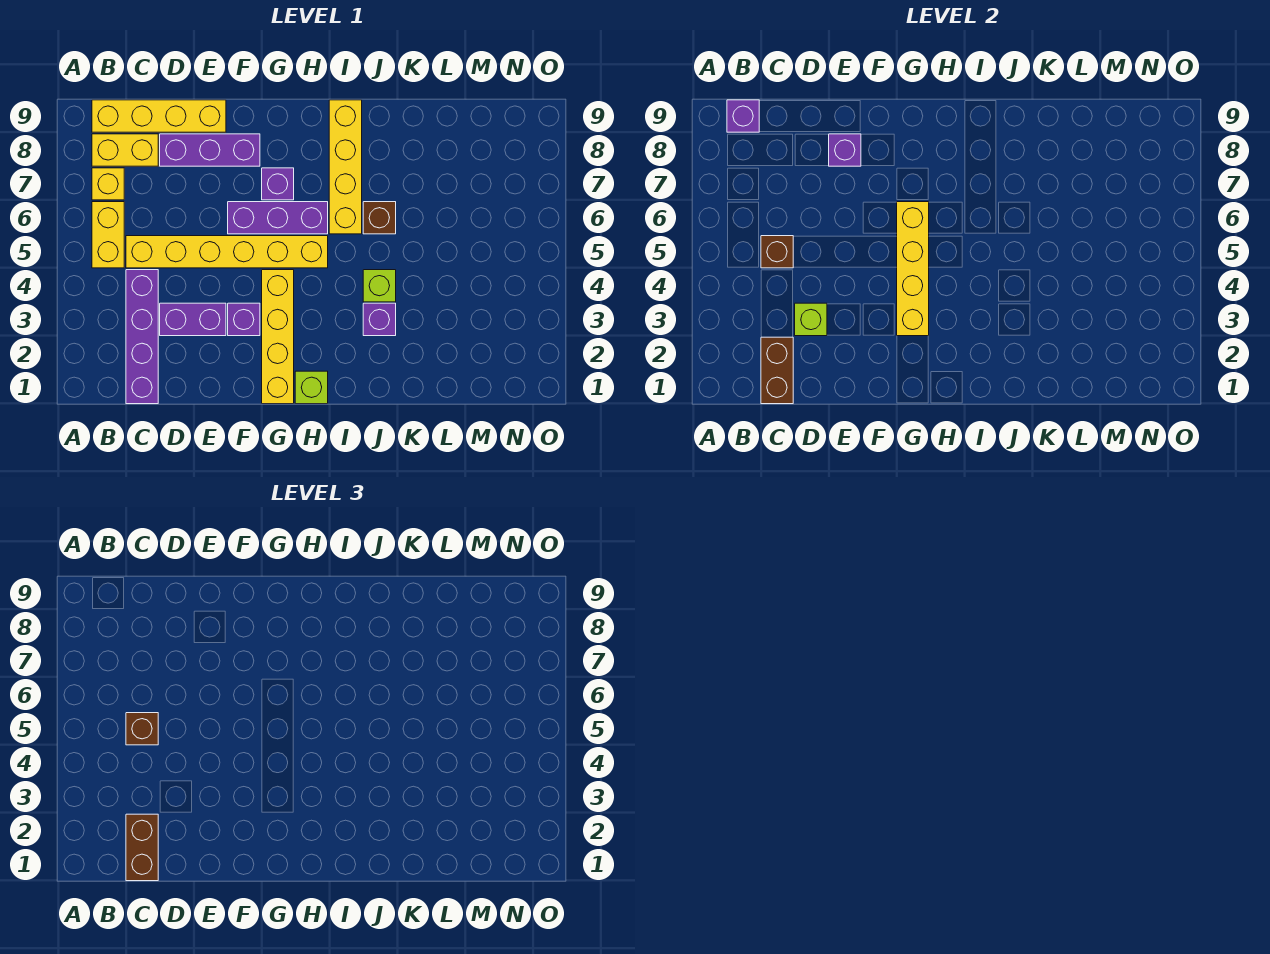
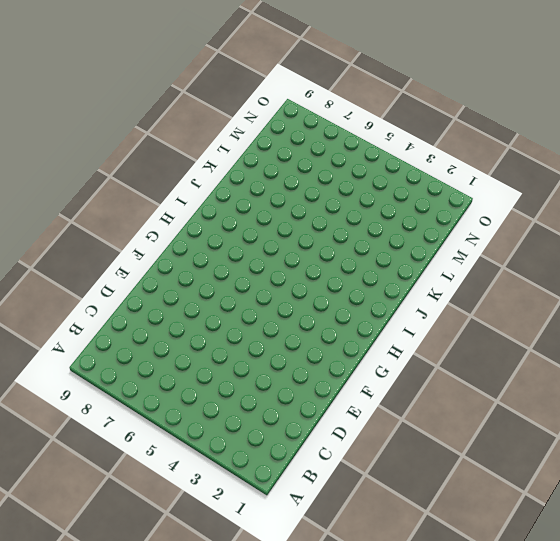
none -> yellow brick B5:B6 level 1
none -> yellow brick B7 level 1
none -> yellow brick B8:C8 level 1

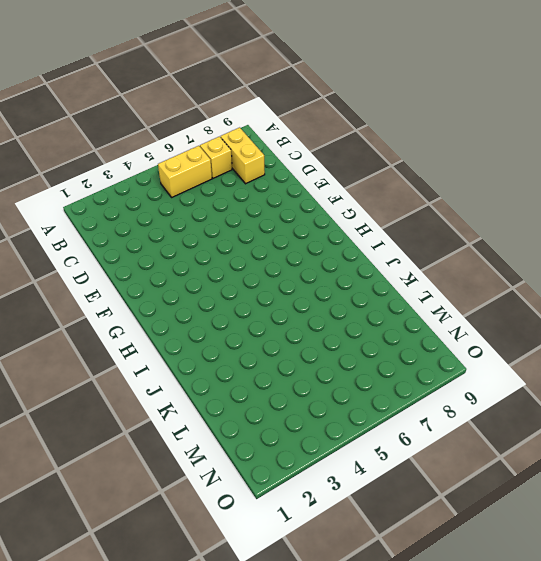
none -> yellow brick B9:E9 level 1
none -> purple brick C1:C4 level 1
none -> yellow brick C5:H5 level 1

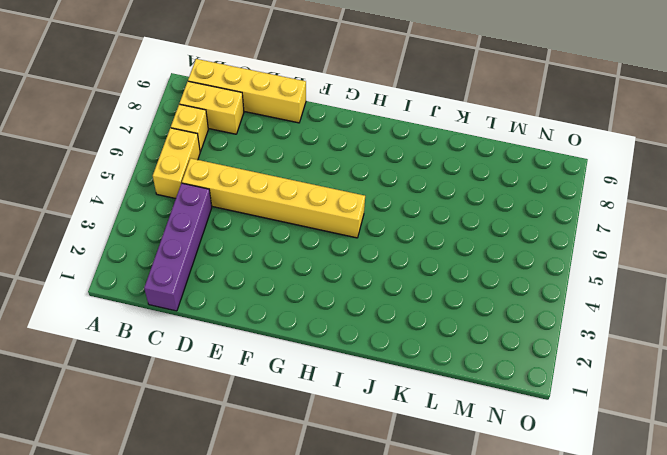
none -> purple brick D3:E3 level 1
none -> purple brick D8:F8 level 1
none -> purple brick F3 level 1

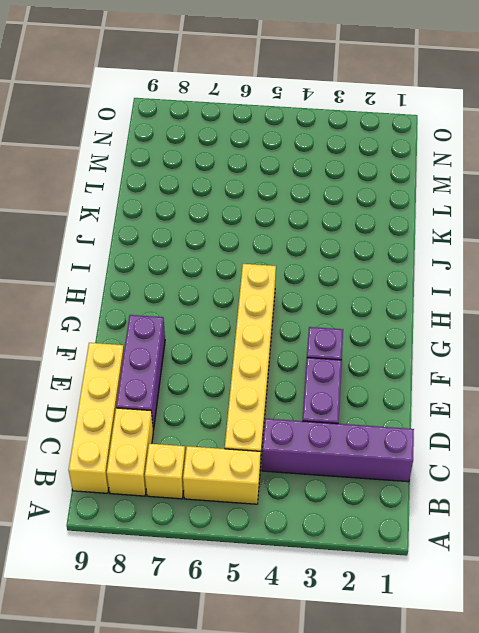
none -> purple brick F6:H6 level 1
none -> yellow brick G1:G4 level 1
none -> purple brick G7 level 1

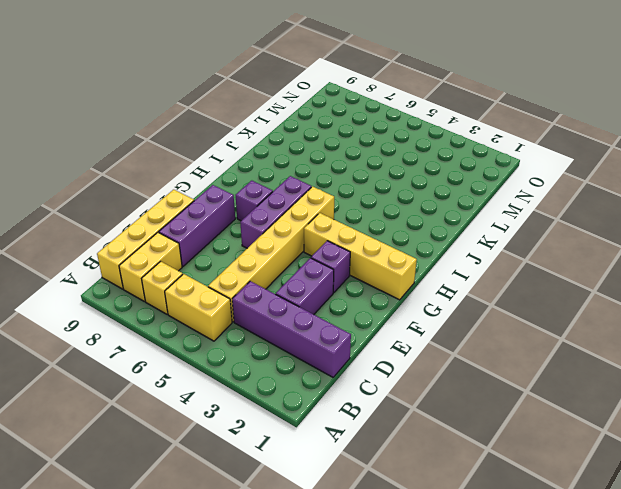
none -> lime brick H1 level 1
none -> yellow brick I6:I9 level 1
none -> purple brick J3 level 1

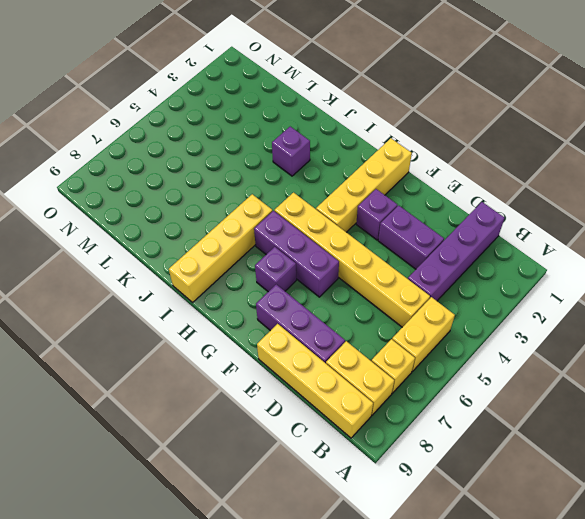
none -> lime brick H1 level 1
none -> lime brick J4 level 1
none -> brown brick J6 level 1

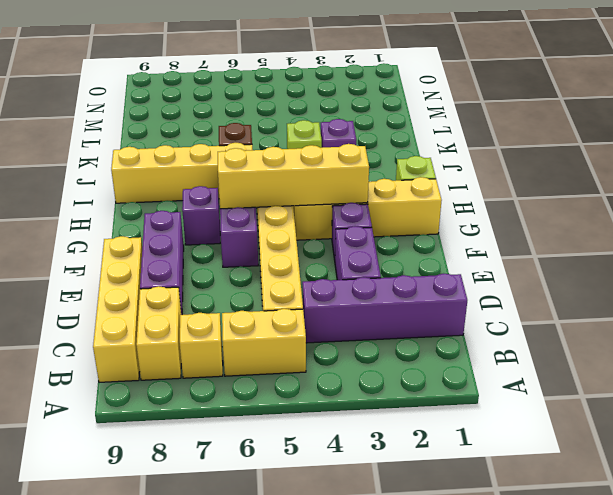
none -> purple brick B9 level 2
none -> brown brick C1:C2 level 2
none -> brown brick C5 level 2

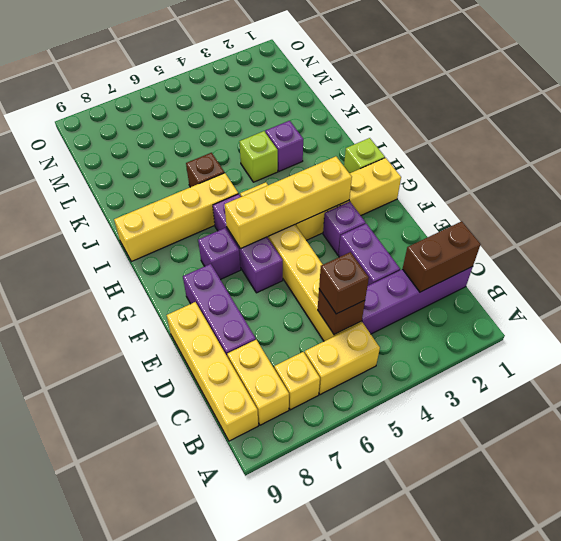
none -> purple brick B9 level 2
none -> lime brick D3 level 2
none -> purple brick E8 level 2

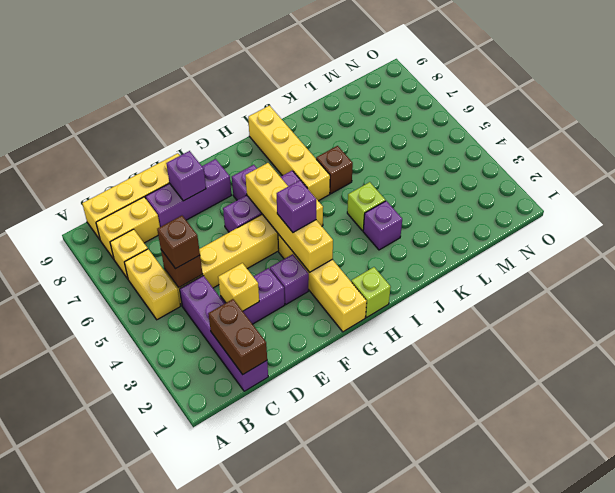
yellow brick D3 level 2 -> lime brick D3 level 2
purple brick G4 level 3 -> purple brick B9 level 2
none -> brown brick C1:C2 level 3

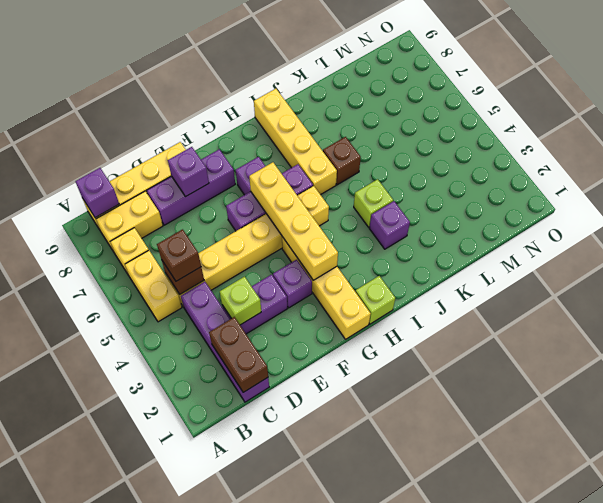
none -> brown brick C1:C2 level 3

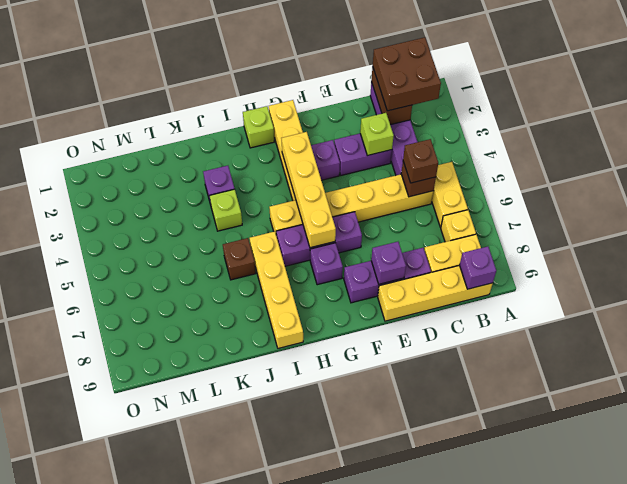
brown brick B1:C2 level 3 -> brown brick C1:C2 level 3

